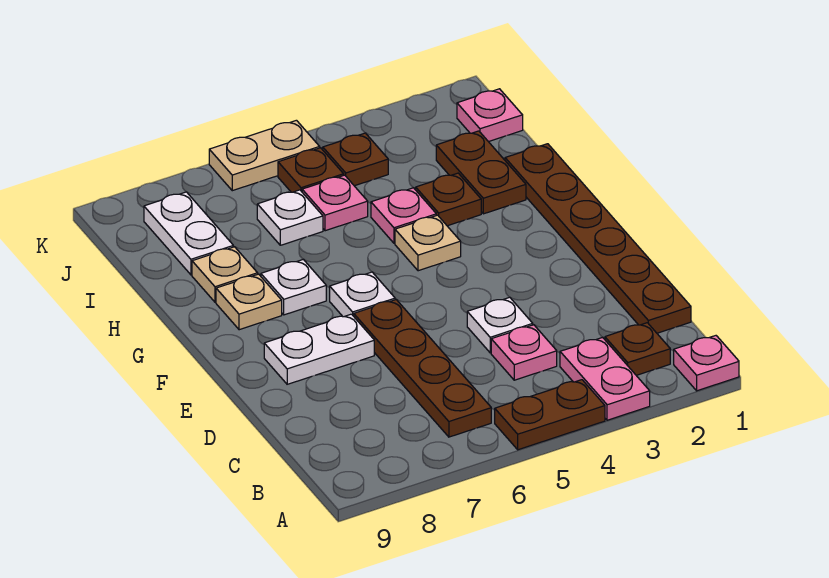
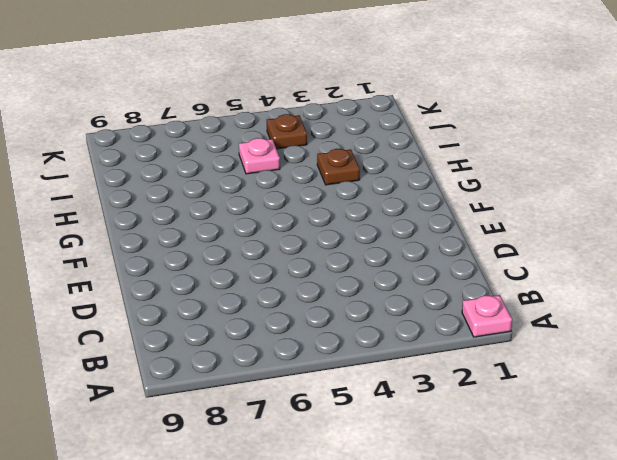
none -> pink plate A3:B3 level 1
none -> brown plate A4:A5 level 1
none -> brown plate B2 level 1

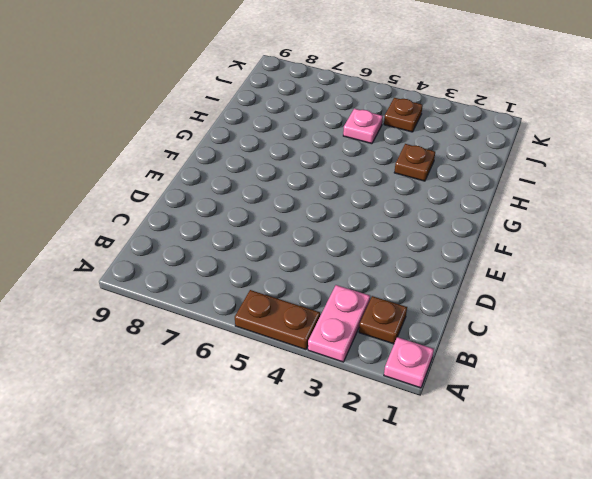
none -> brown plate B6:E6 level 1
none -> brown plate C1:H1 level 1
none -> pink plate C4 level 1

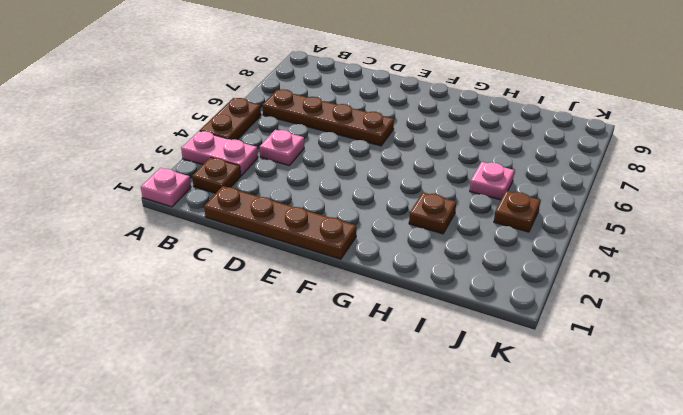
brown plate C1:F1 level 1 -> brown plate C1:H1 level 1
none -> white plate D4 level 1
none -> white plate E7:E8 level 1
none -> white plate F6 level 1

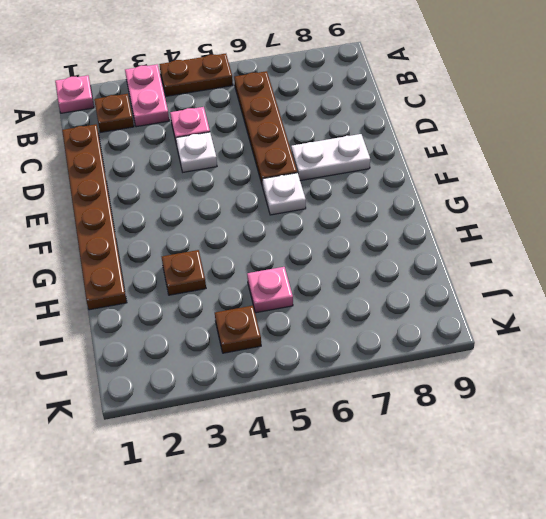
none -> tan plate G4 level 1
none -> white plate G7 level 1
none -> tan plate G8 level 1

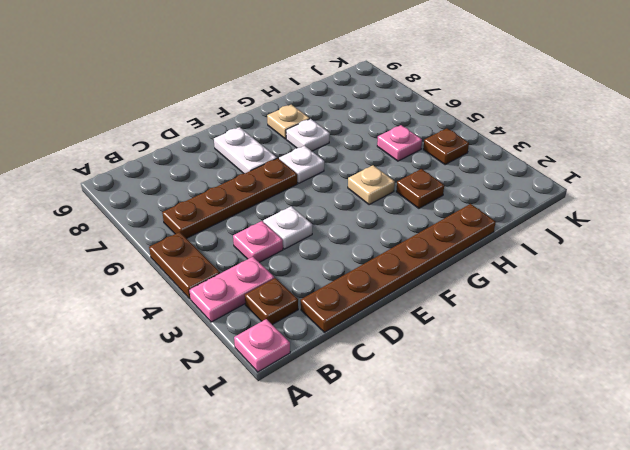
none -> brown plate H2:I2 level 1
none -> pink plate H4 level 1
none -> tan plate H8 level 1

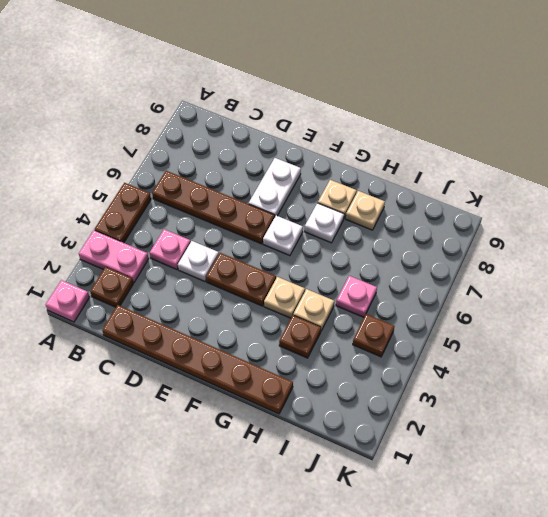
brown plate E4:F4 level 1 -> brown plate H2:I2 level 1
tan plate H4 level 1 -> pink plate H4 level 1
none -> white plate I6 level 1
none -> white plate I8:J8 level 1
none -> pink plate J1 level 1

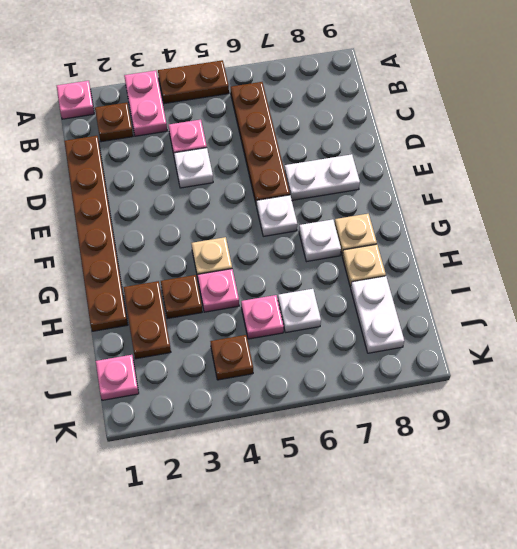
none -> brown plate J5 level 1
none -> tan plate K5:K6 level 1

